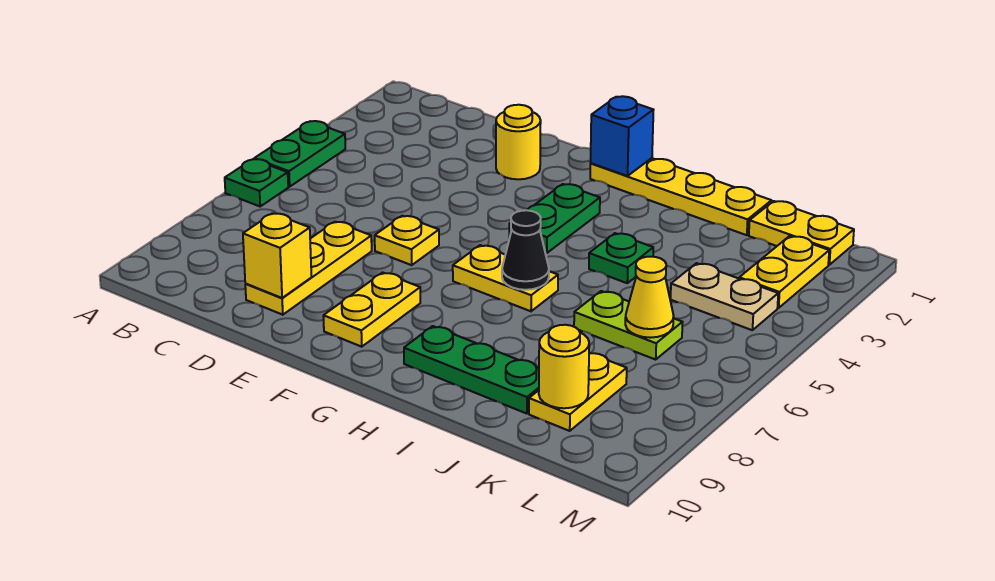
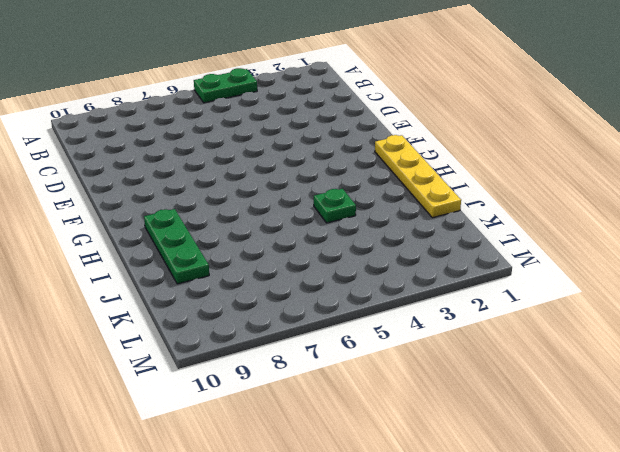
none -> green plate A6 level 1
none -> yellow plate D7:D9 level 1
none -> yellow round brick E2 level 1

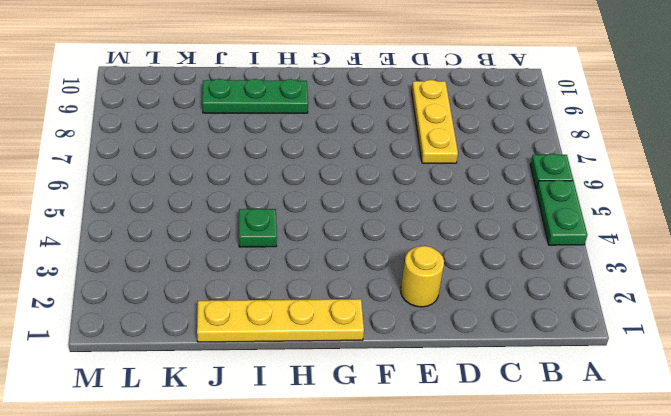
none -> yellow plate E6 level 1
none -> yellow plate F8:F9 level 1
none -> green plate G3:G4 level 1

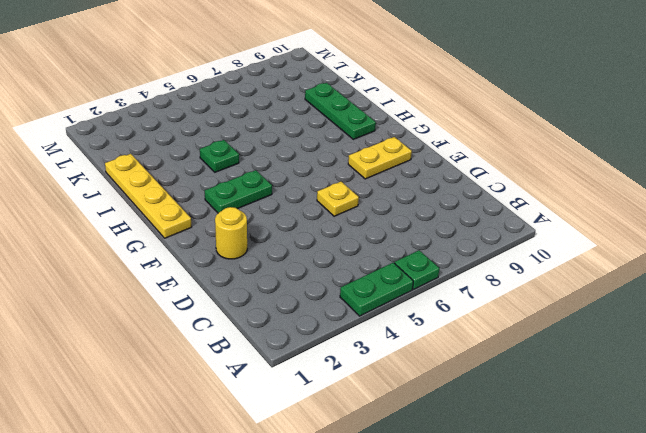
none -> yellow plate D7:D9 level 1
none -> yellow plate G6:H6 level 1
none -> lime plate J6:K6 level 1

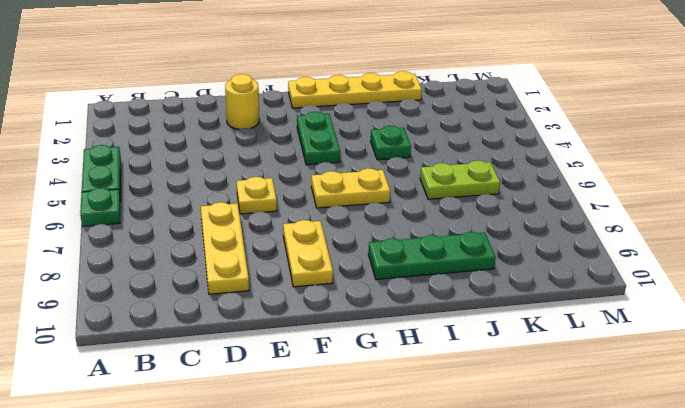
none -> yellow plate K1:L1 level 1
none -> tan plate K4:L4 level 1
none -> yellow plate K8:K9 level 1

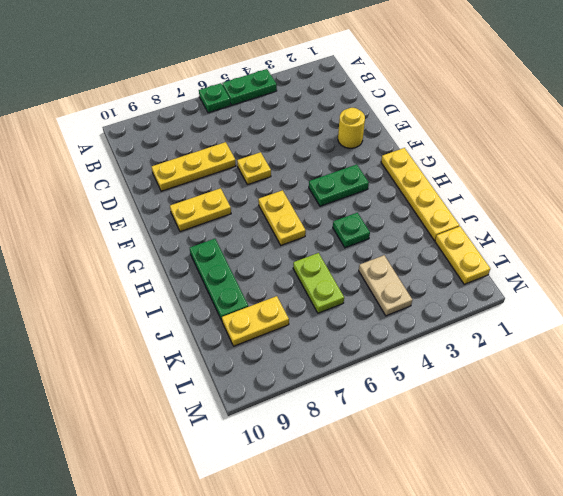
none -> yellow plate L2:L3 level 1
none -> yellow brick D9 level 2
none -> blue brick G1 level 2

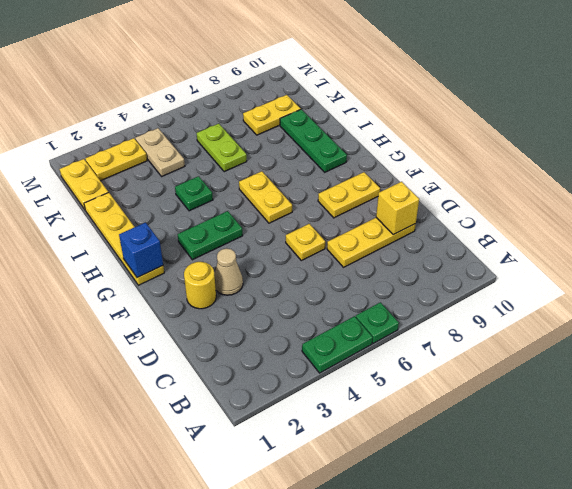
tan cone E3 level 1 -> none
none -> black cone H6 level 2
none -> yellow cone K6 level 2
none -> yellow round brick K9 level 2

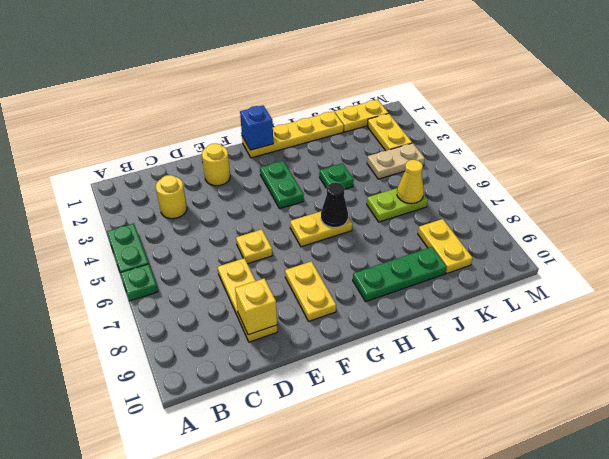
yellow round brick C3 level 1 -> yellow round brick K9 level 2

